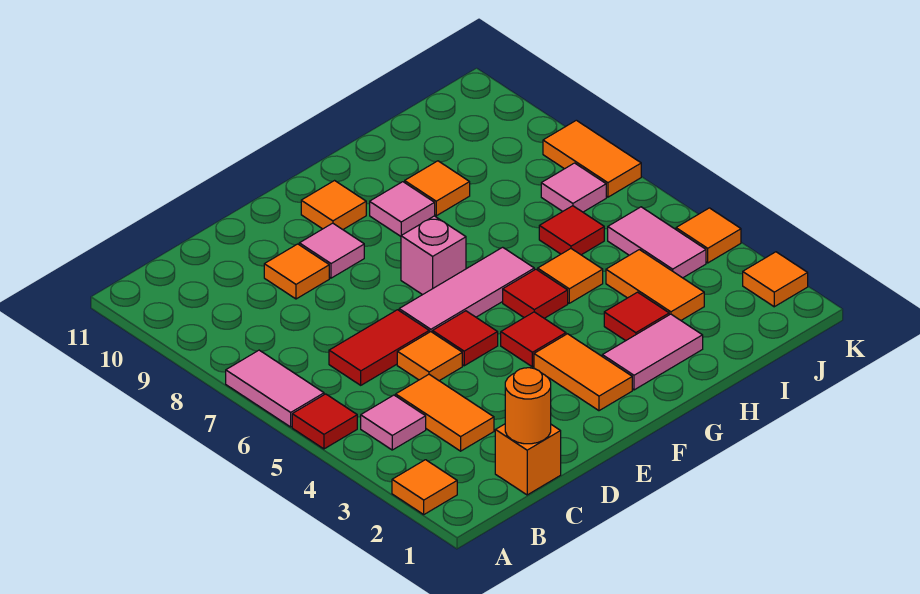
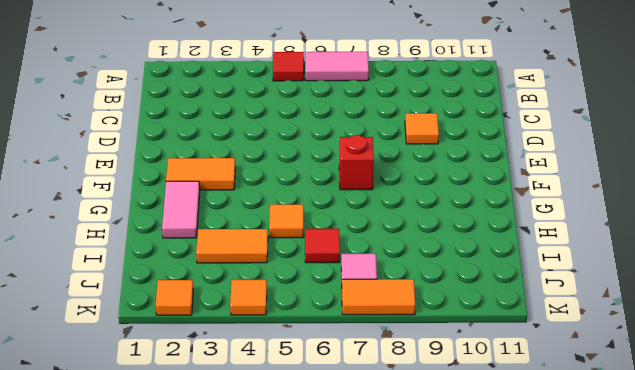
red brick F7 level 1 -> pink brick F7 level 1
none -> orange tile A2 level 1
none -> pink tile B4 level 1
none -> orange brick C1 level 1
none -> orange tile C3:C4 level 1

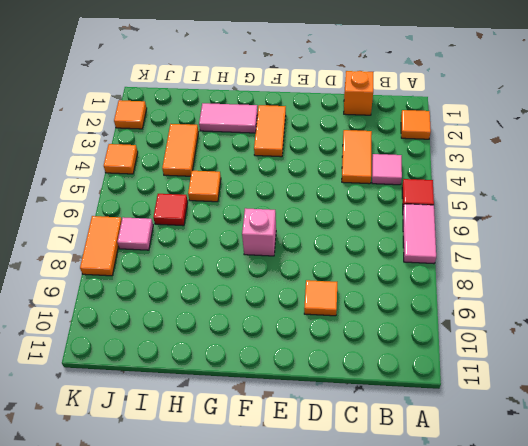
none -> red tile C6:D6 level 1
none -> orange tile D5 level 1
none -> red tile E5 level 1
none -> pink tile E6:G6 level 1

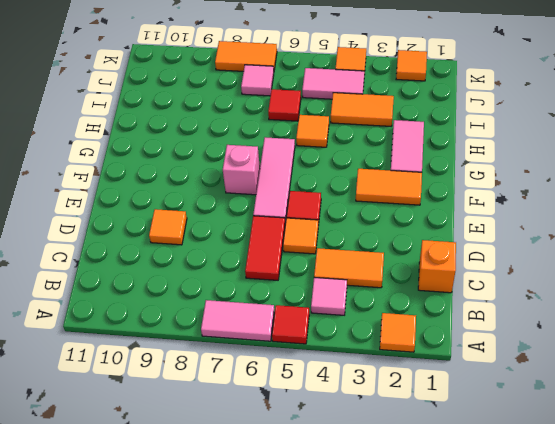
none -> pink tile E9 level 1
none -> red tile F4 level 1
none -> orange tile F10 level 1
none -> red tile G5 level 1

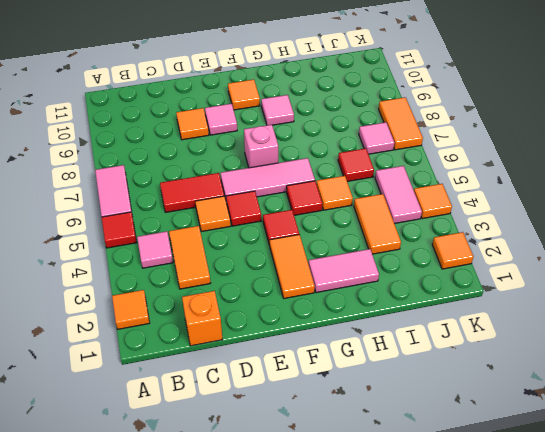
none -> red tile H3 level 1
none -> orange tile H9 level 1
none -> orange round brick C1 level 2

